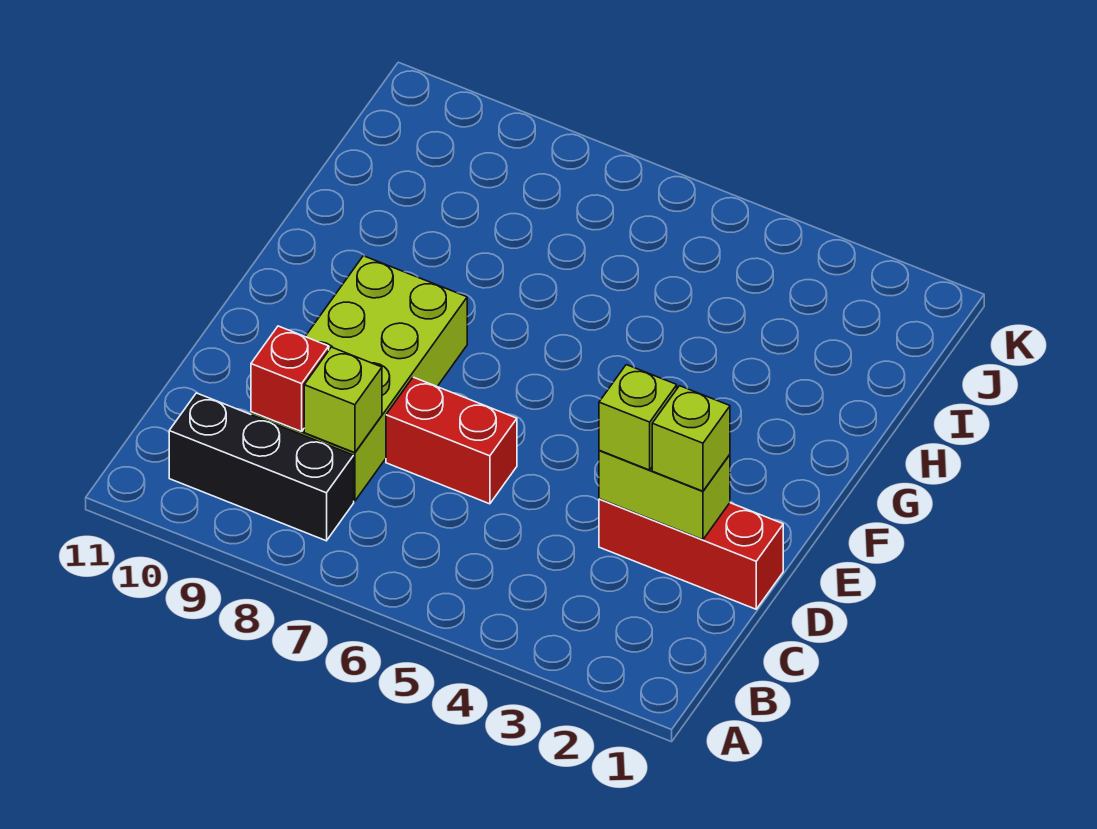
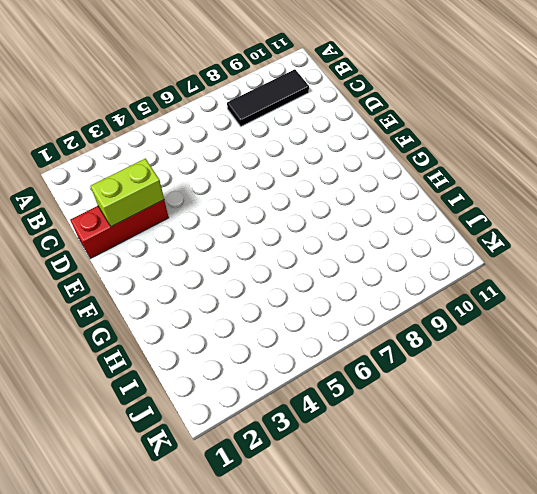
black tile B8:B10 level 1 -> black brick B8:B10 level 1
none -> lime brick C8:F9 level 1
none -> red brick D6:D7 level 1

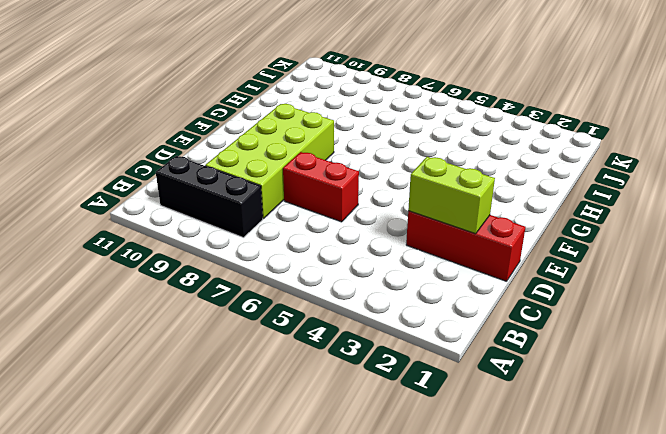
none -> lime brick C8 level 2
none -> red brick C9 level 2

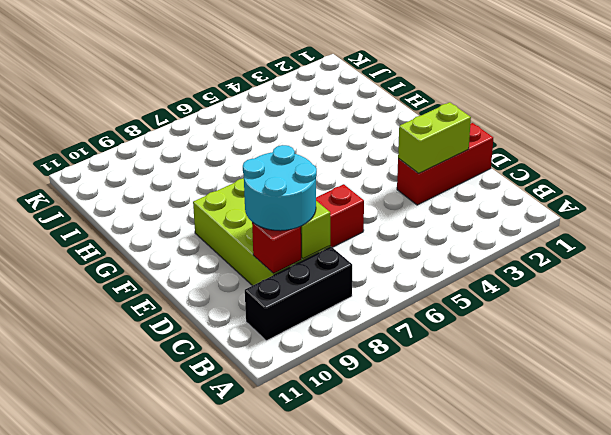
cyan round brick C8:D9 level 3 -> none
none -> lime brick D2 level 3
none -> lime brick D3 level 3

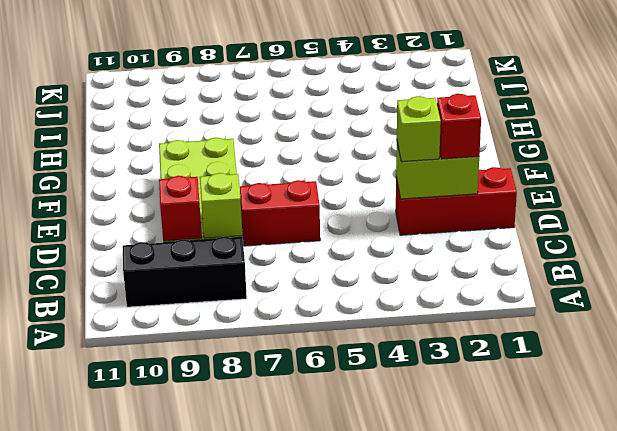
red brick D2 level 3 -> lime brick D2 level 3

